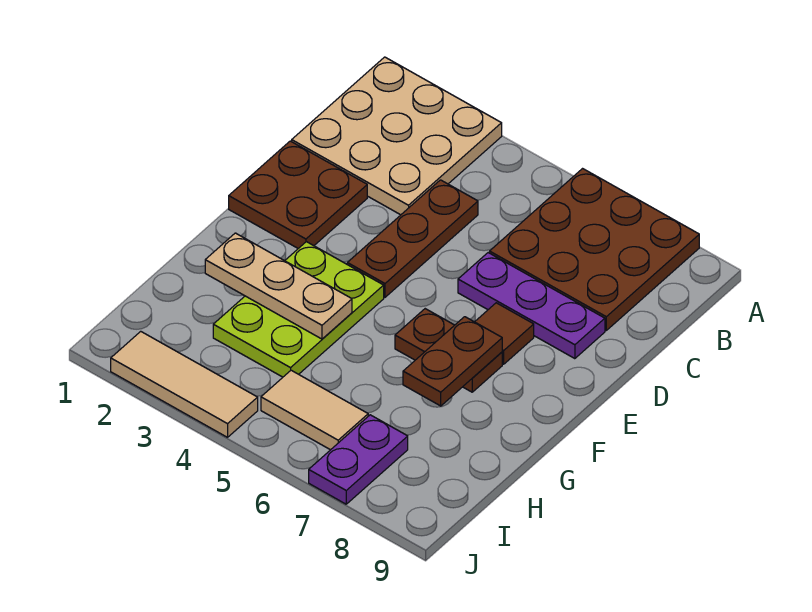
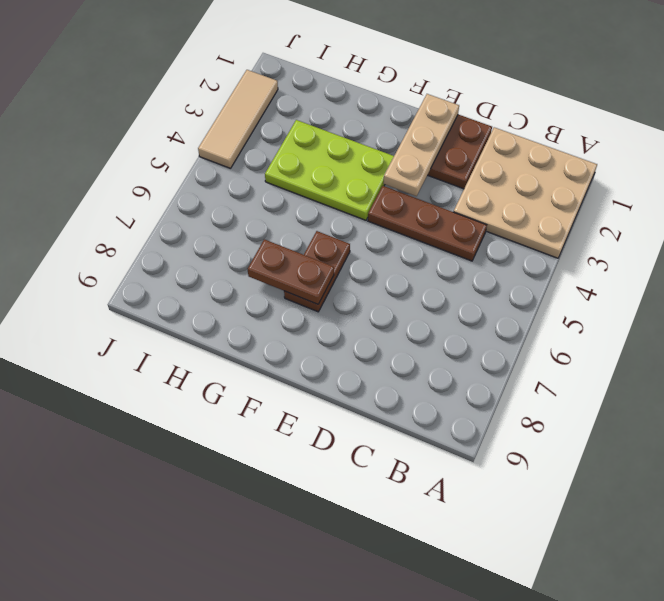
tan plate E1:E3 level 2 -> tan plate G2:G4 level 2
none -> brown plate A6:C8 level 1
none -> purple plate D6:D8 level 1
none -> brown tile E7 level 1

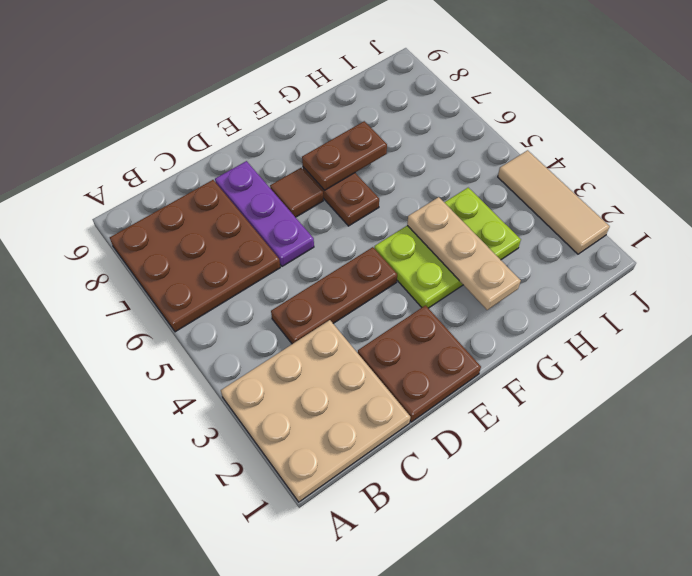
none -> tan tile I5:I6 level 1
none -> purple plate I7:J7 level 1

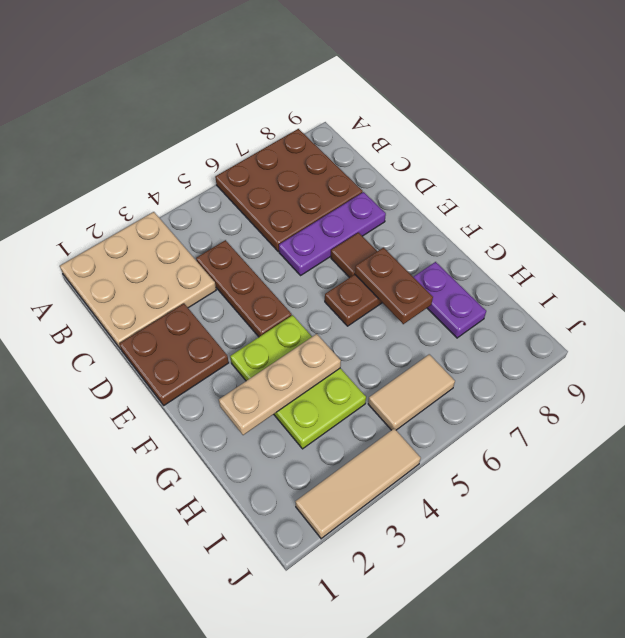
purple plate G8:H8 level 1 -> purple plate I7:J7 level 1

